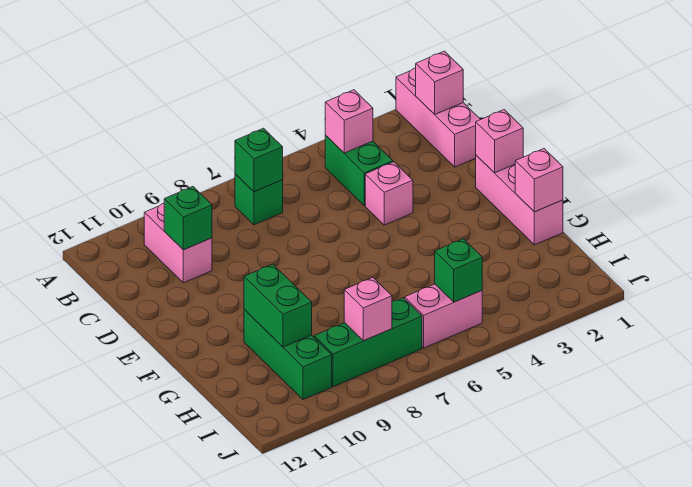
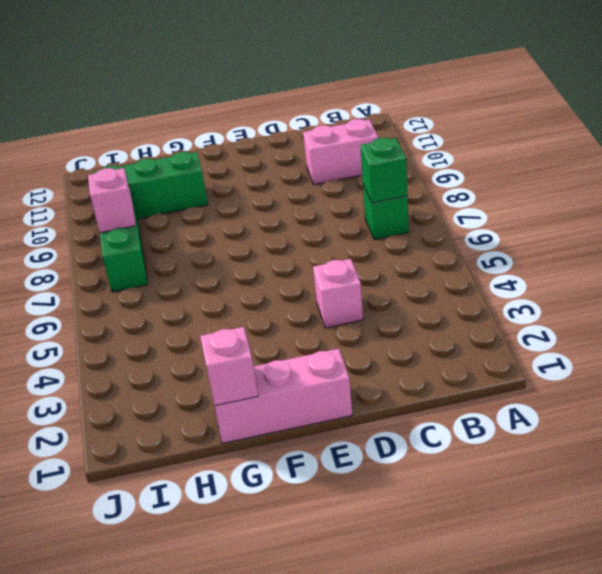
none -> pink brick A1:C1 level 1
none -> green brick B4:C4 level 1
none -> pink brick I5:I6 level 1

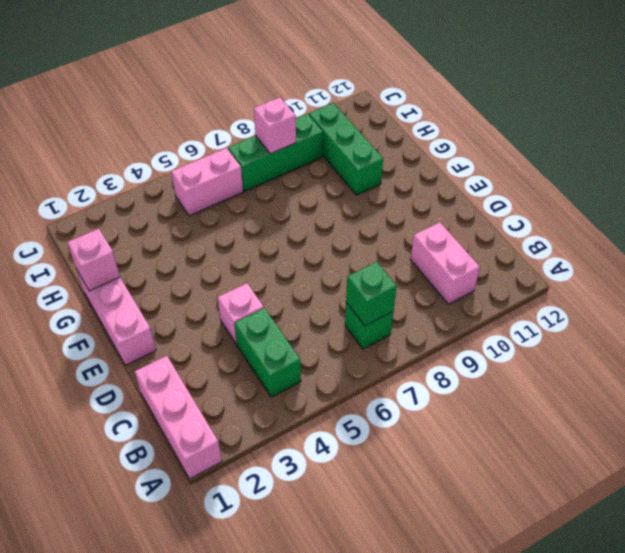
none -> pink brick B1 level 2
none -> pink brick B4 level 2
none -> green brick C10 level 2

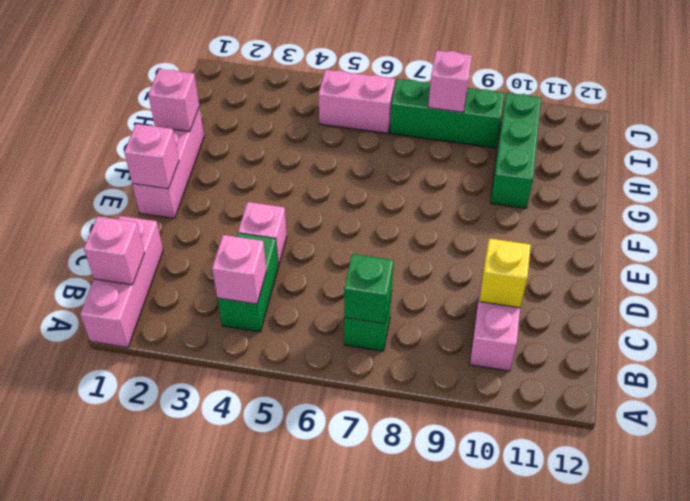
yellow brick C10 level 2 -> green brick C10 level 2
none -> green brick G10:H10 level 2
none -> green brick I5 level 2

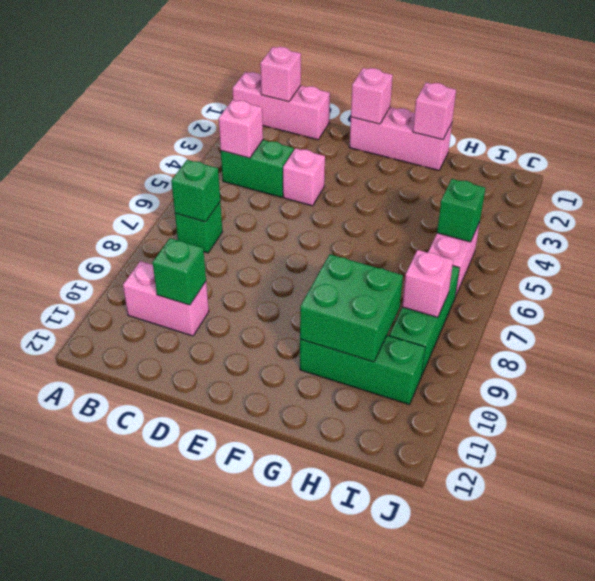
green brick G9:H10 level 2 -> green brick G10:H10 level 2

